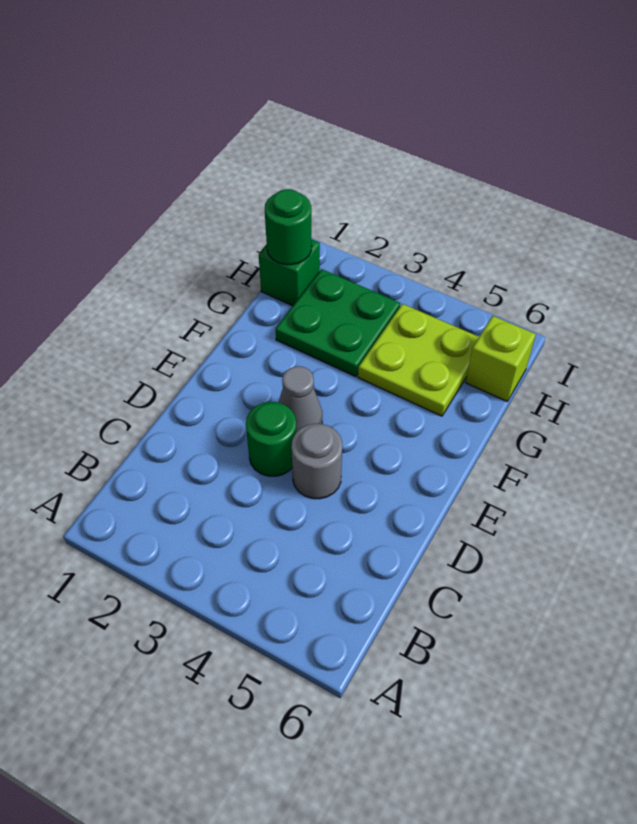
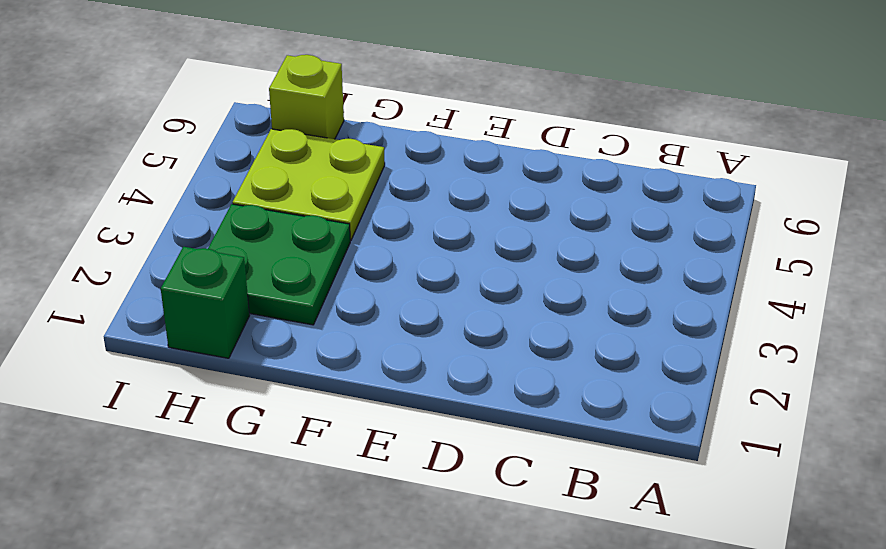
none -> green round brick D3 level 1
none -> grey round brick D4 level 1

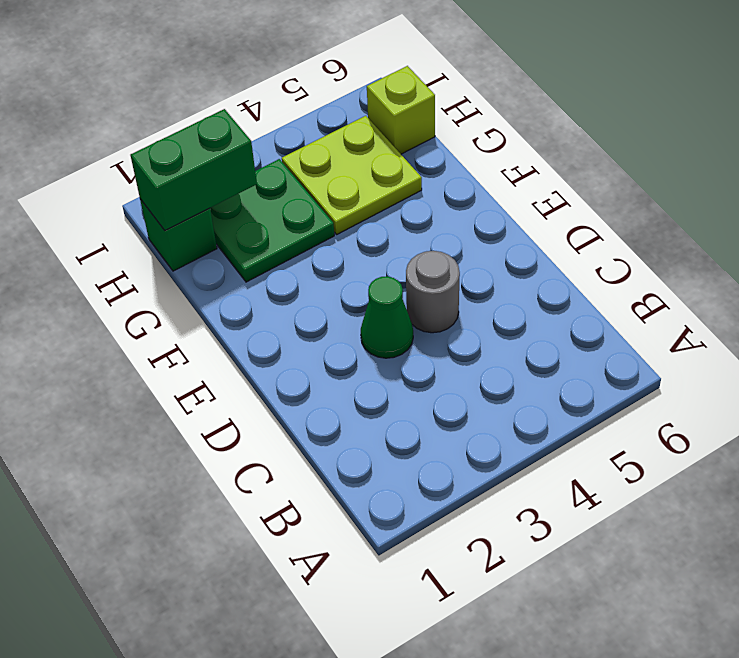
green cone D3 level 1 -> green round brick D3 level 1
green brick H1:H2 level 2 -> green round brick H1 level 2
none -> grey cone E3 level 1

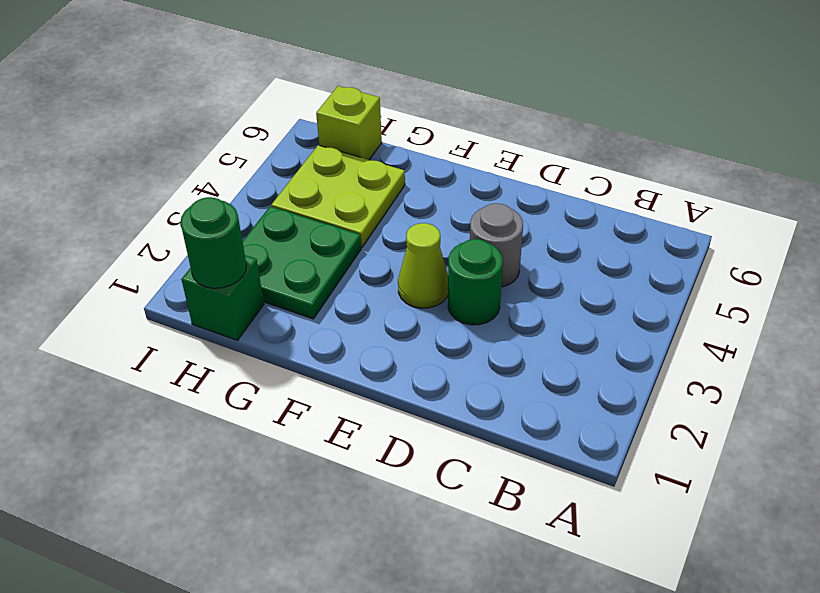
lime cone E3 level 1 -> grey cone E3 level 1

